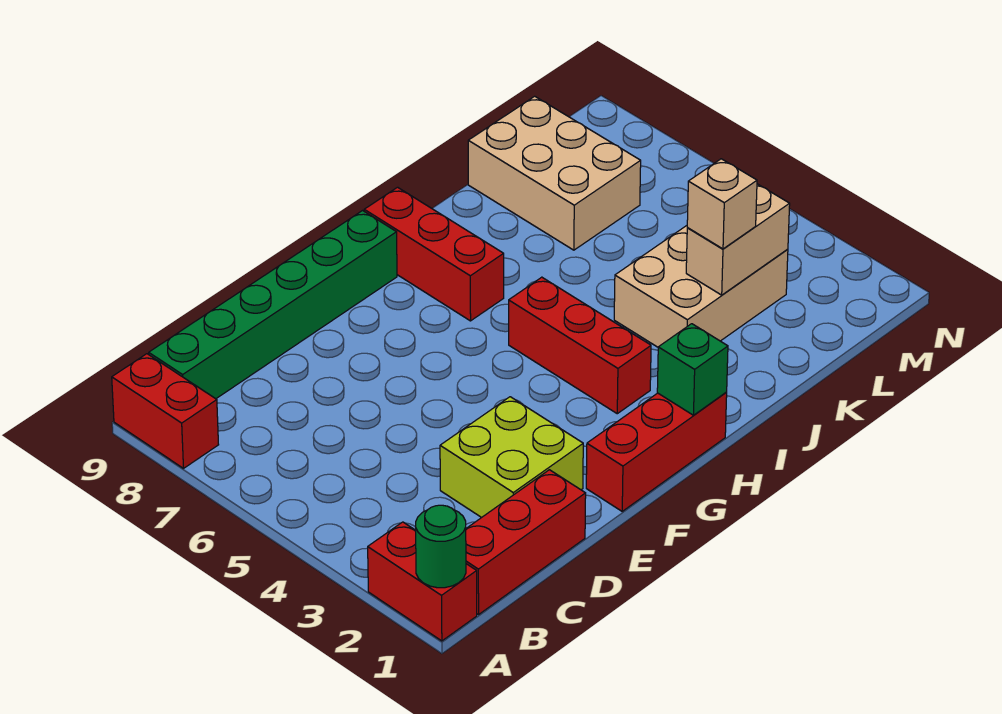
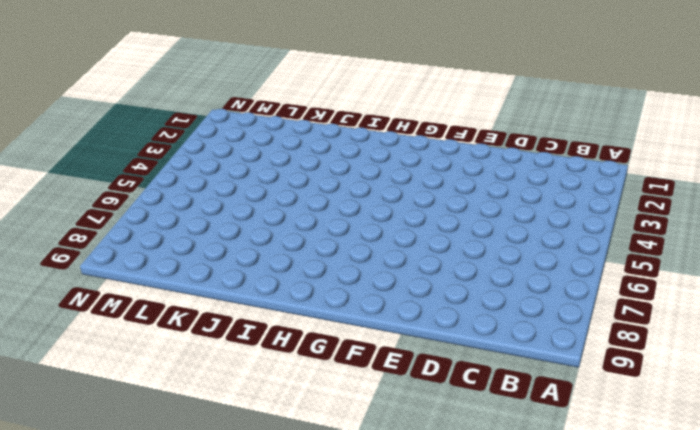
none -> red brick A1:A2 level 1
none -> red brick A8:A9 level 1
none -> red brick B1:D1 level 1

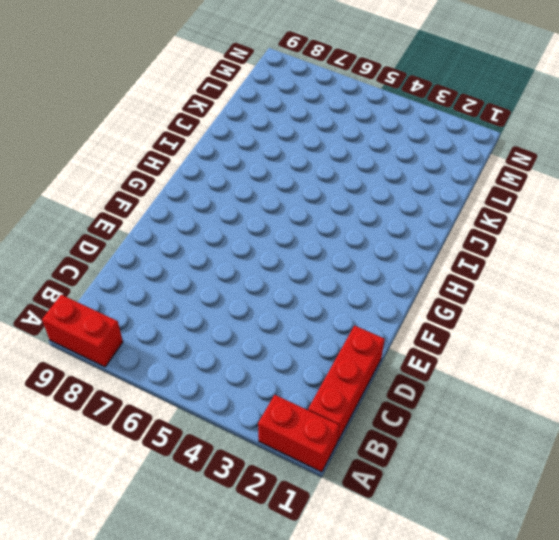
none -> green brick B9:G9 level 1
none -> lime brick D2:E3 level 1
none -> red brick F1:H1 level 1

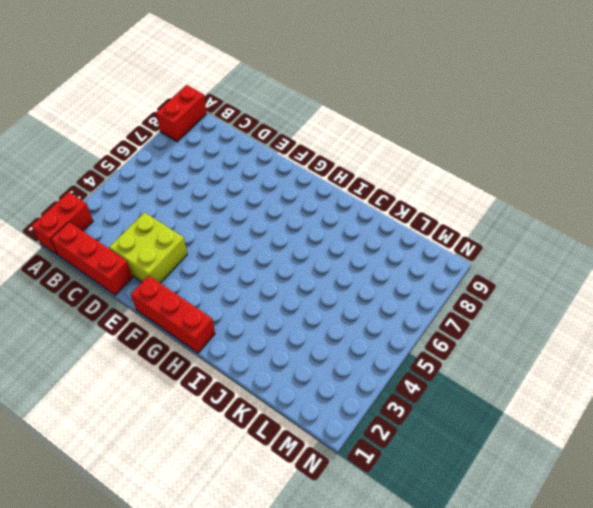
none -> green brick B9:G9 level 1
none -> red brick H3:H5 level 1
none -> red brick H7:H9 level 1

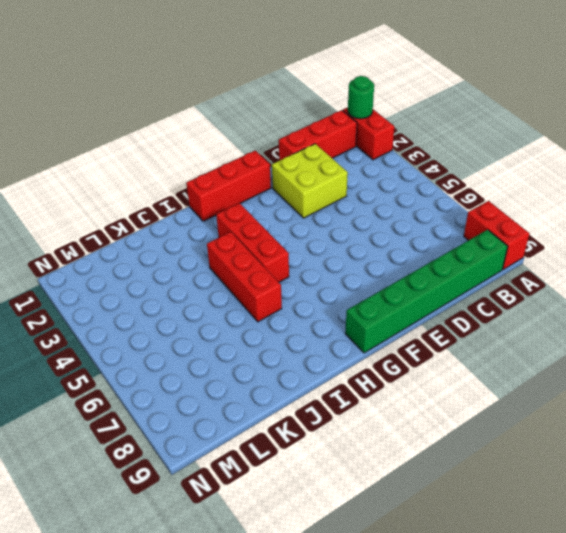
red brick I4:I6 level 1 -> red brick H7:H9 level 1
none -> tan brick J3:L4 level 1
none -> tan brick K7:L9 level 1
none -> green brick H1 level 2

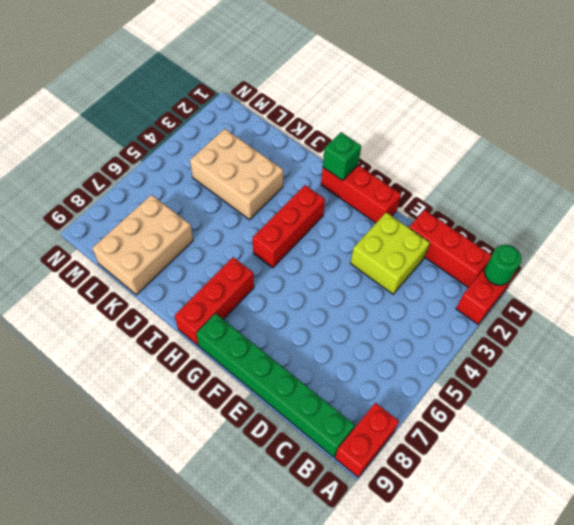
none -> tan brick K3:L3 level 2
none -> tan brick K3 level 3

